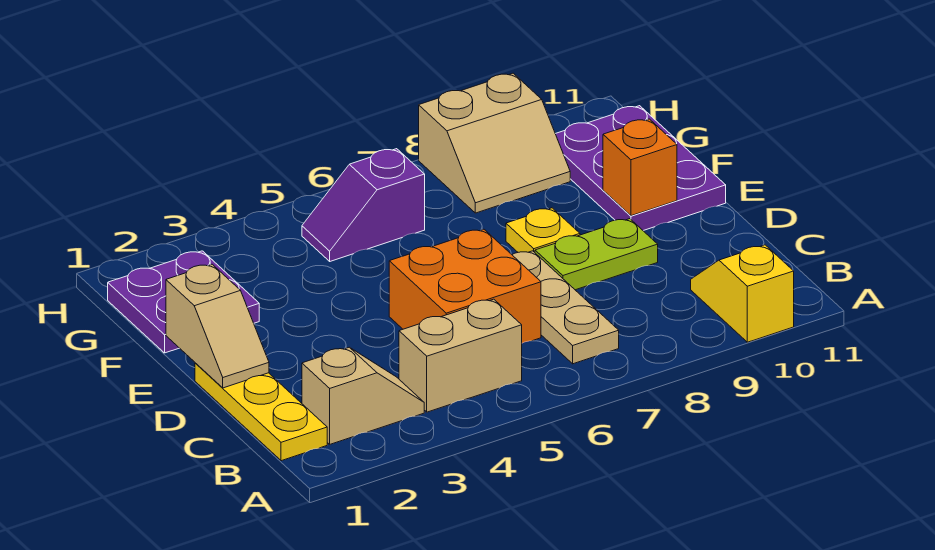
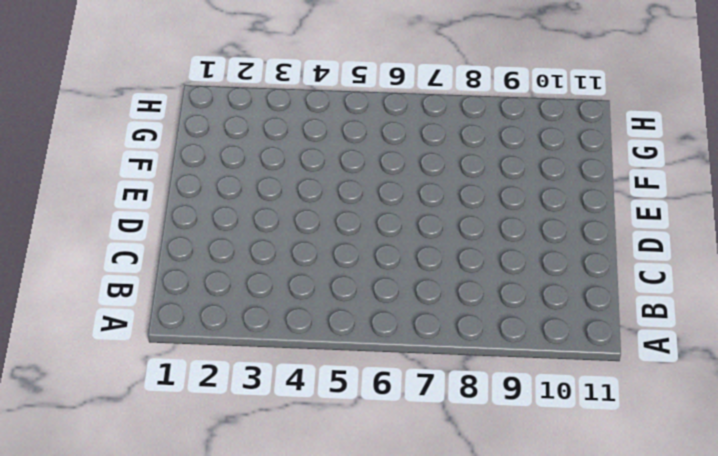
none -> yellow slope A10:B10 level 1 top A
none -> yellow plate B1:D1 level 1
none -> tan slope B2:B3 level 1 top 2

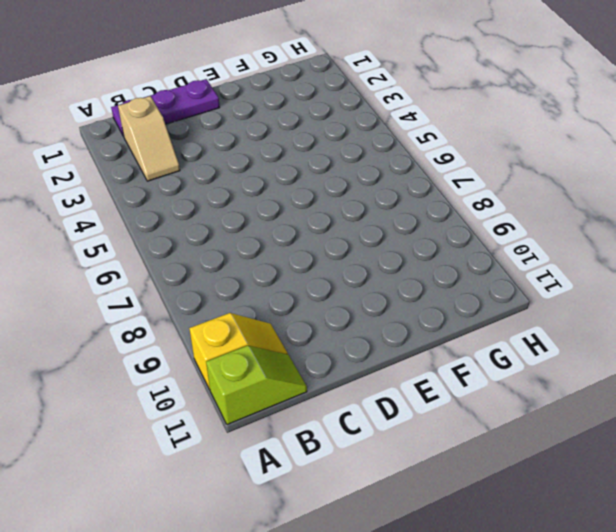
lime slope A11:B11 level 1 top A -> none
purple plate B1:D1 level 1 -> yellow plate B1:D1 level 1
none -> tan brick B4:B5 level 1
none -> tan plate B7:D7 level 1
none -> orange brick C5:D6 level 1

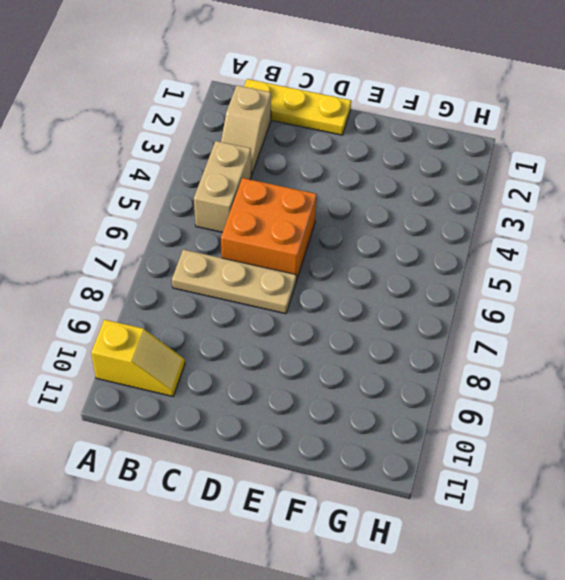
none -> lime plate D8:D9 level 1
none -> yellow plate E8 level 1
none -> purple plate E10:G11 level 1

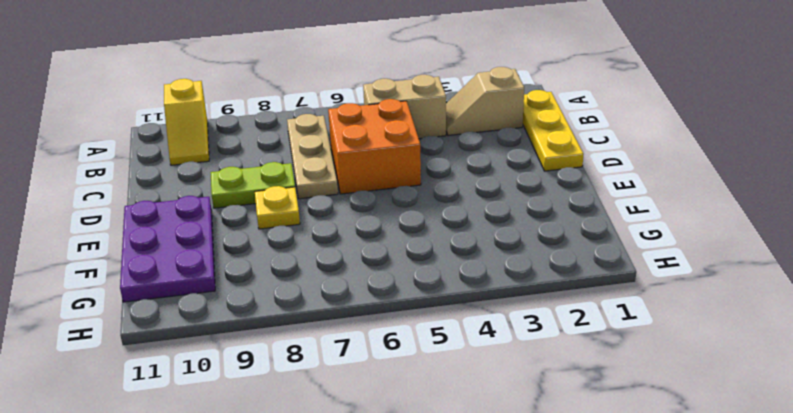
none -> purple plate F1:G2 level 1
none -> purple slope G5:G6 level 1 top 6
none -> tan slope G8:H9 level 1 top H

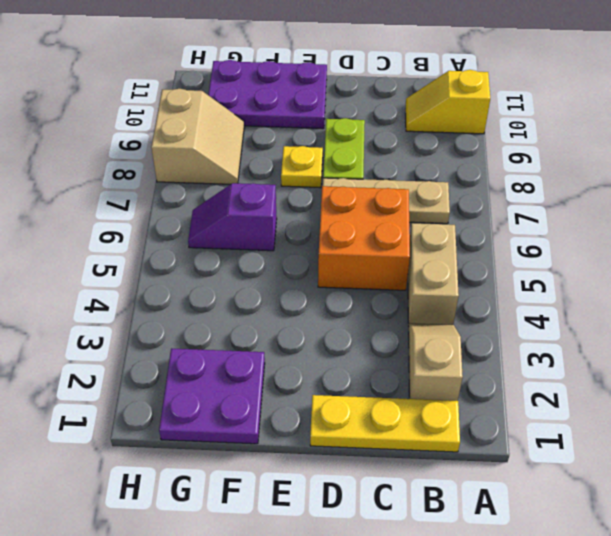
purple slope F6:G6 level 1 top F -> purple slope G5:G6 level 1 top 6
none -> tan slope D1:E1 level 2 top E
none -> orange brick E10 level 2

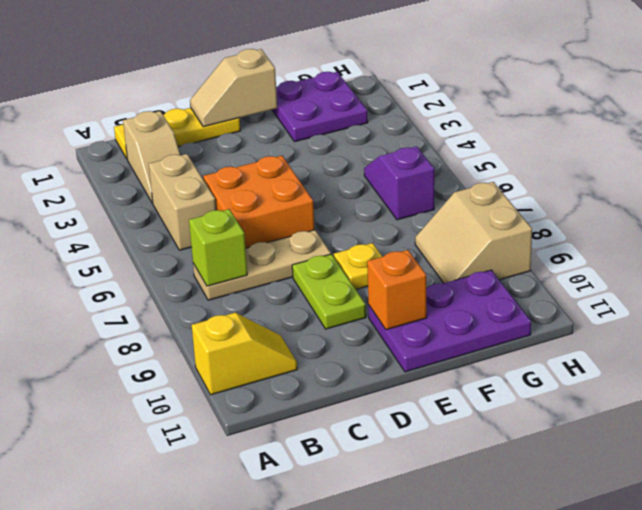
lime brick B7 level 2 -> none

